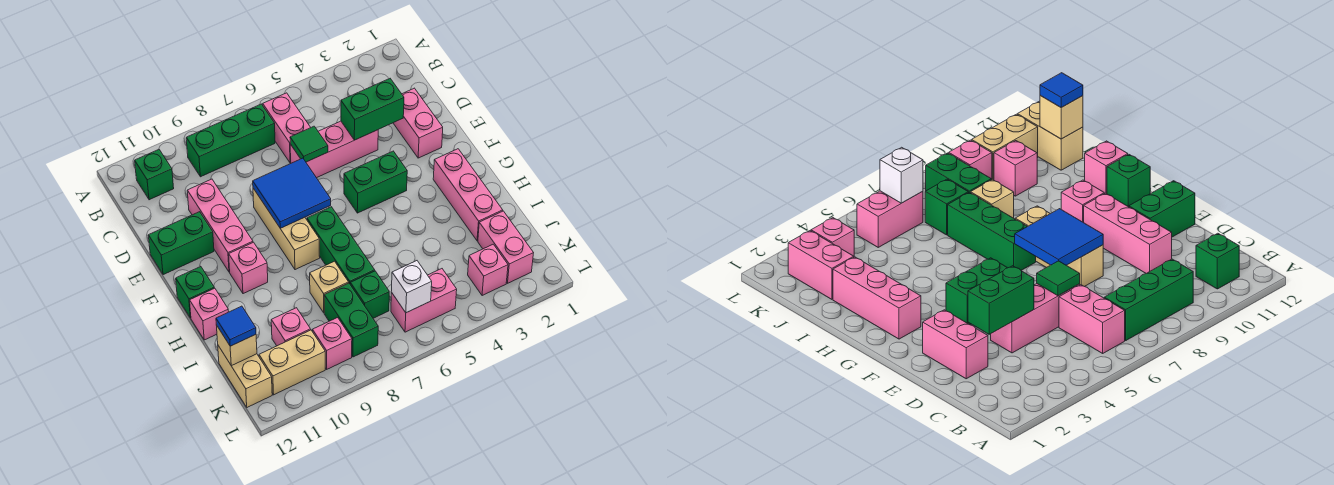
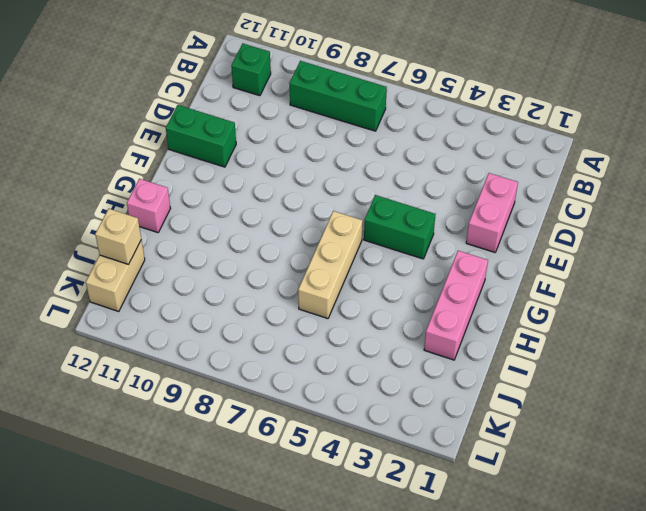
tan brick G6:I6 level 1 -> tan brick E8:G8 level 1
none -> pink brick B6:C6 level 1
none -> pink brick D4:D6 level 1
none -> pink brick D10:F10 level 1
none -> green brick G7:I7 level 1

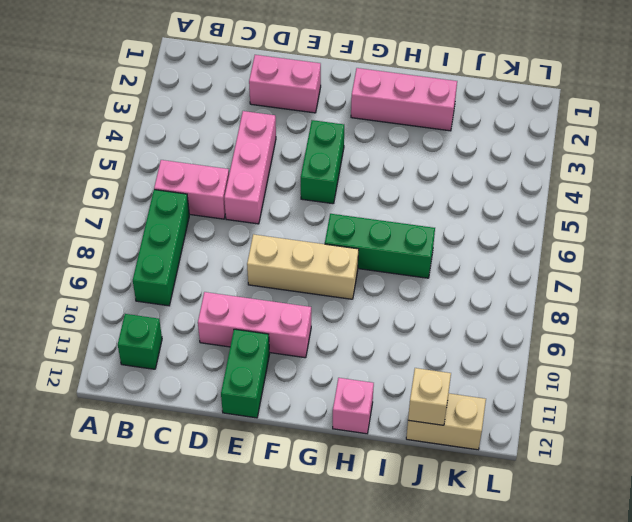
none -> pink brick G10 level 1
none -> green brick G12 level 1
none -> tan brick I8 level 1
none -> pink brick J2:K2 level 1

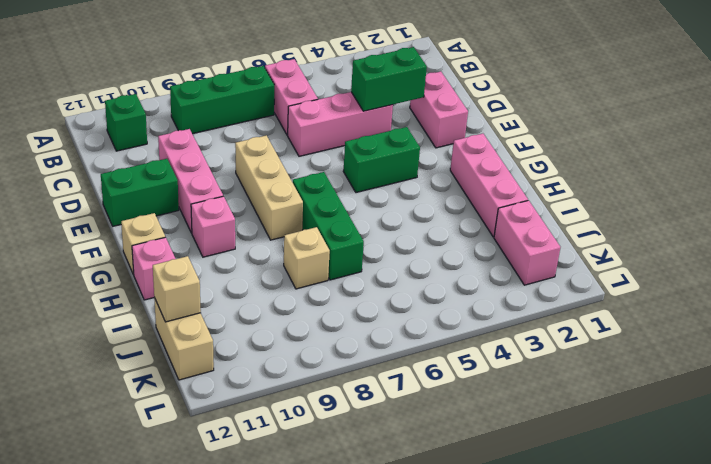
tan brick G12 level 1 -> green brick G12 level 1
none -> green brick J7 level 1
none -> green brick J8:K8 level 1
none -> pink brick J10 level 1
none -> pink brick K3 level 1

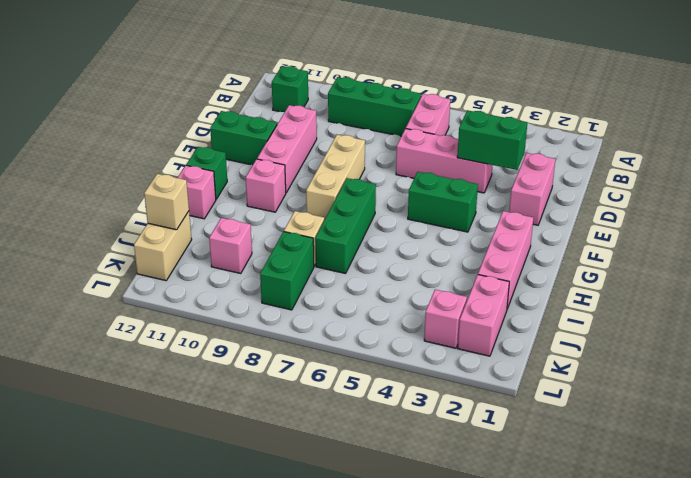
none -> green brick J7 level 1
none -> pink brick K5:K6 level 1
none -> pink brick K9 level 1
none -> tan brick K10:K11 level 1

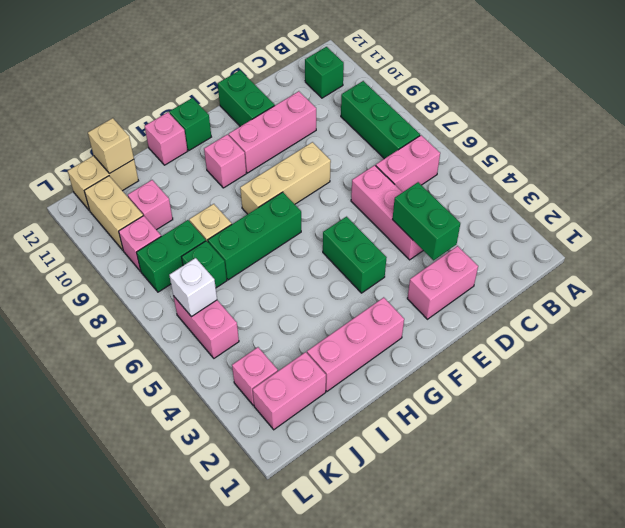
none -> green tile D6 level 2
none -> blue tile E7:F8 level 2
none -> blue tile J12 level 3

